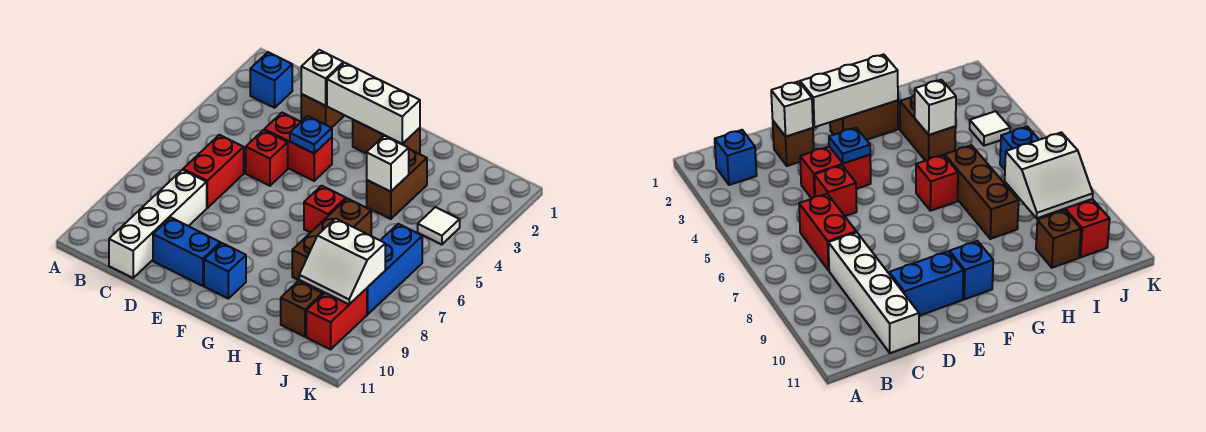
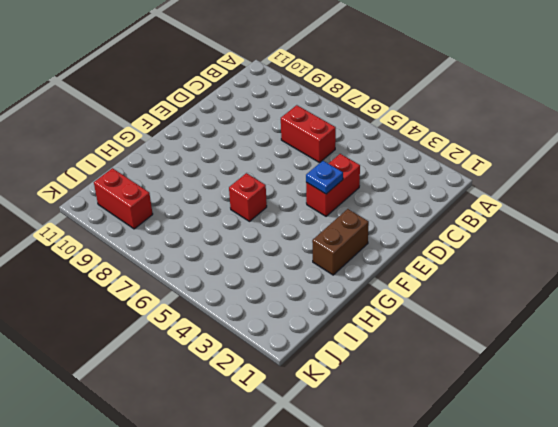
none -> blue brick B2 level 1
none -> white brick C8:C11 level 1
none -> brown brick D2 level 1

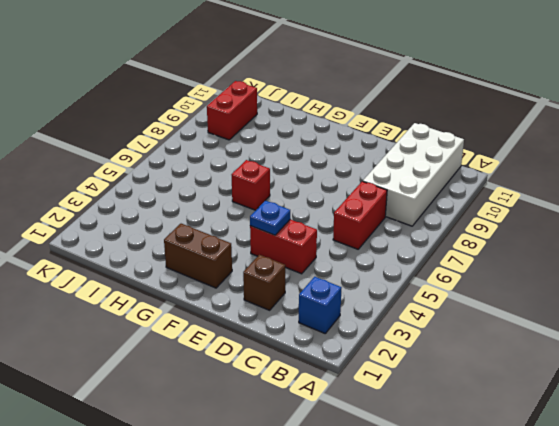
white brick B8:C11 level 1 -> white brick C8:C11 level 1
none -> red brick D5 level 1
none -> blue brick D10:E10 level 1
none -> blue brick F10 level 1

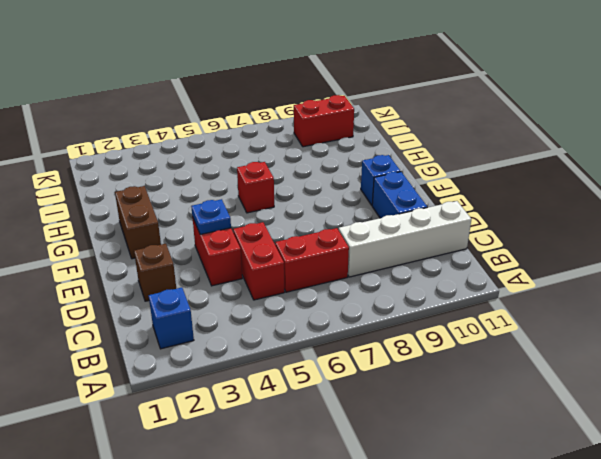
red brick C5:D5 level 1 -> red brick D5 level 1
none -> brown brick H3:H4 level 1
none -> brown brick H6:H8 level 1
none -> brown brick I10 level 1

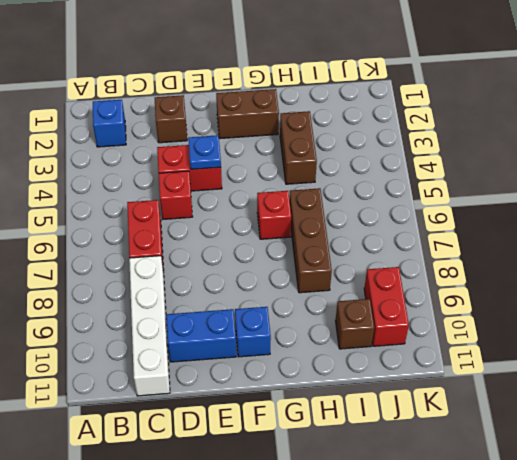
none -> white tile J4 level 1
none -> blue brick J6:J8 level 1
none -> white brick D2 level 2

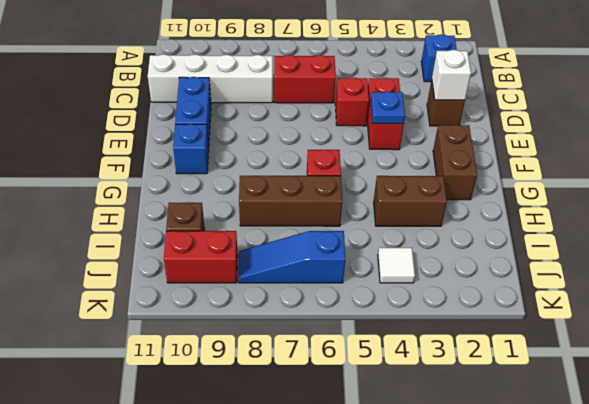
blue slope J6:J8 level 1 top 6 -> blue brick J6:J8 level 1
none -> white brick E2:G2 level 2
none -> white brick H4 level 2
none -> white slope I8:J9 level 2 top 8

